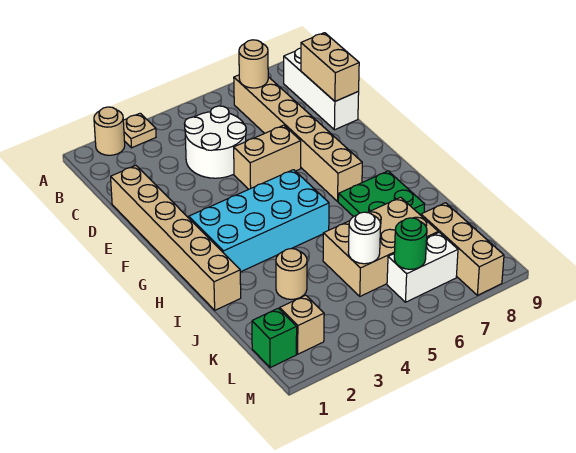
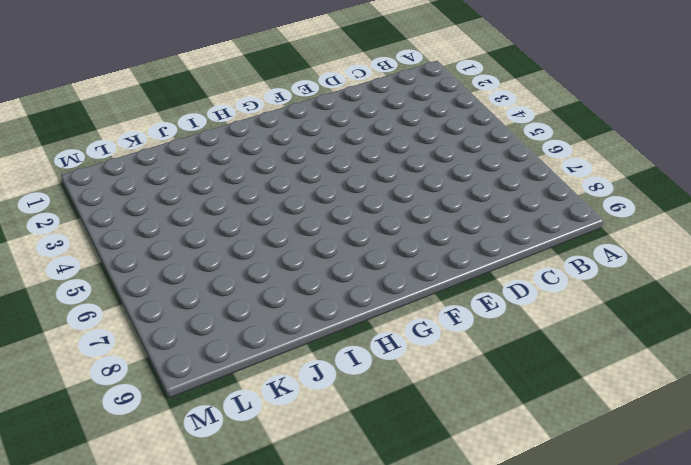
none -> tan round brick A2 level 1
none -> tan plate A3 level 1
none -> tan brick B7:G7 level 1

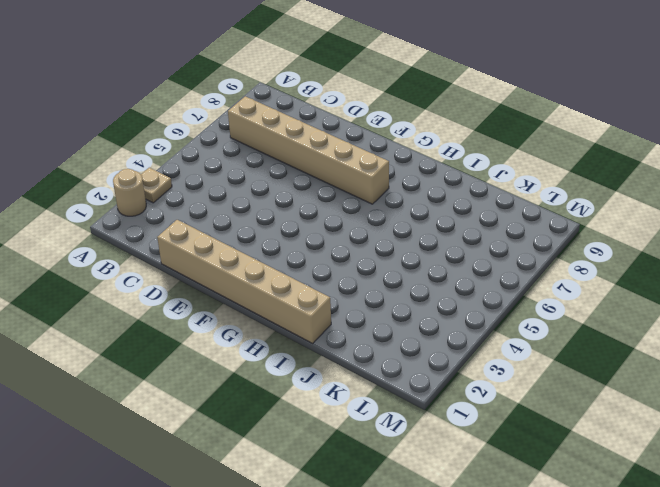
none -> white brick B9:D9 level 1
none -> white round brick C4:D5 level 1
none -> tan brick E5:E6 level 1

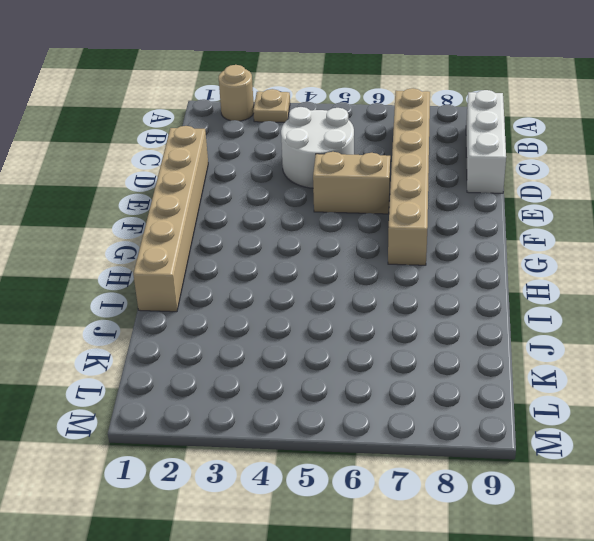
none -> cyan brick G2:H5 level 1
none -> green plate H7:I8 level 1
none -> tan round brick J3 level 1

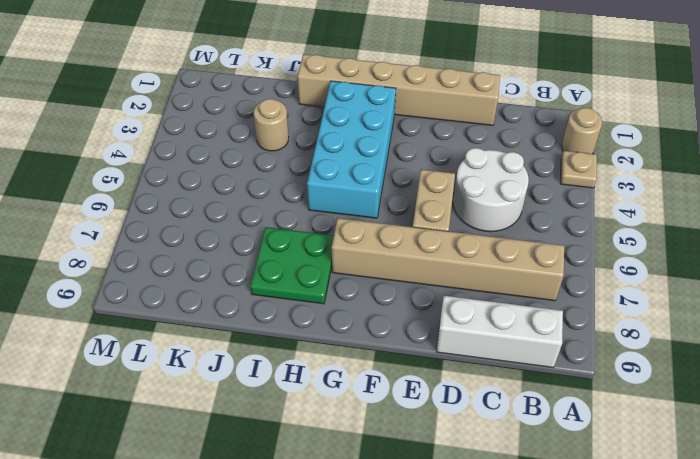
none -> tan brick J5:K7 level 1
none -> tan brick K8:M8 level 1
none -> green brick L1 level 1

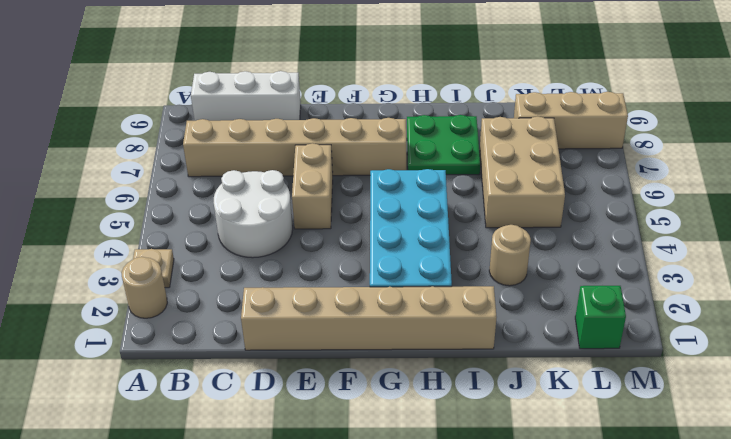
none -> tan brick L2 level 1
none -> white brick L6:L7 level 1
none -> tan round brick B7 level 2

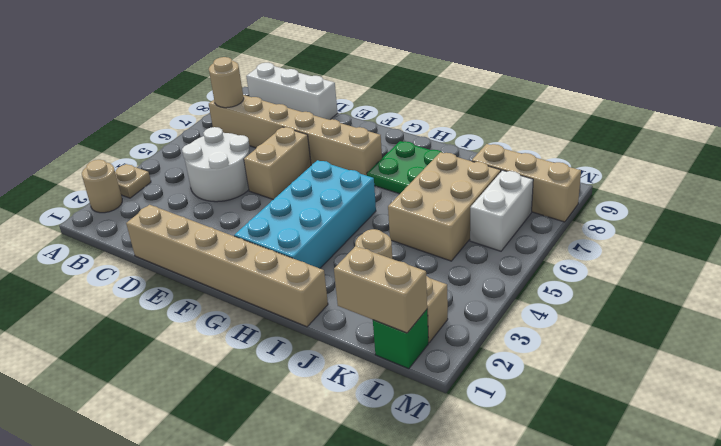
tan brick K1:L1 level 2 -> tan brick C9:D9 level 2
none -> white round brick K5 level 2
none -> green round brick L6 level 2

